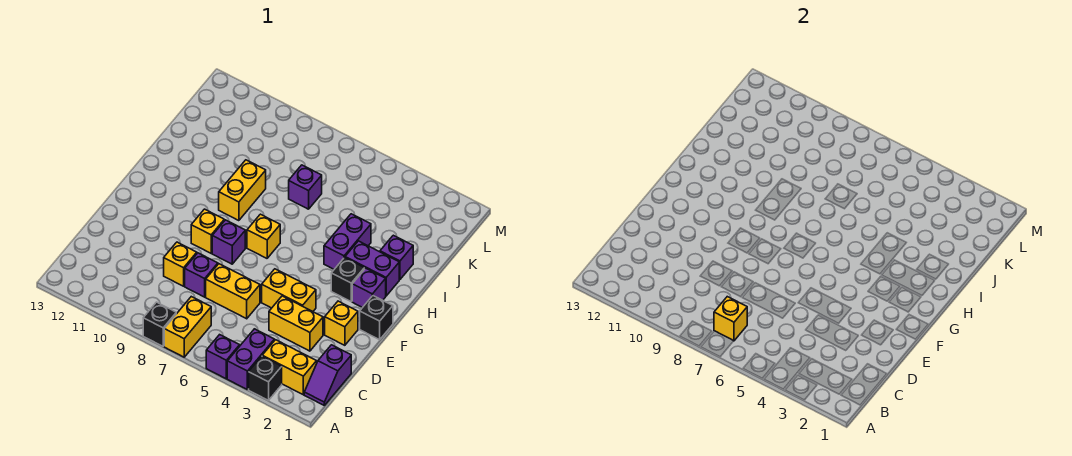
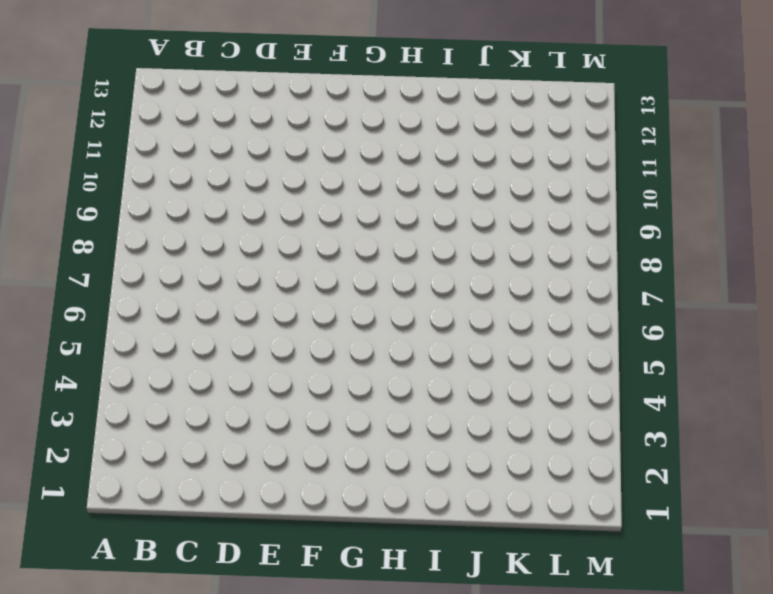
none -> black brick A3 level 1
none -> purple brick A4:B4 level 1
none -> purple brick A5 level 1

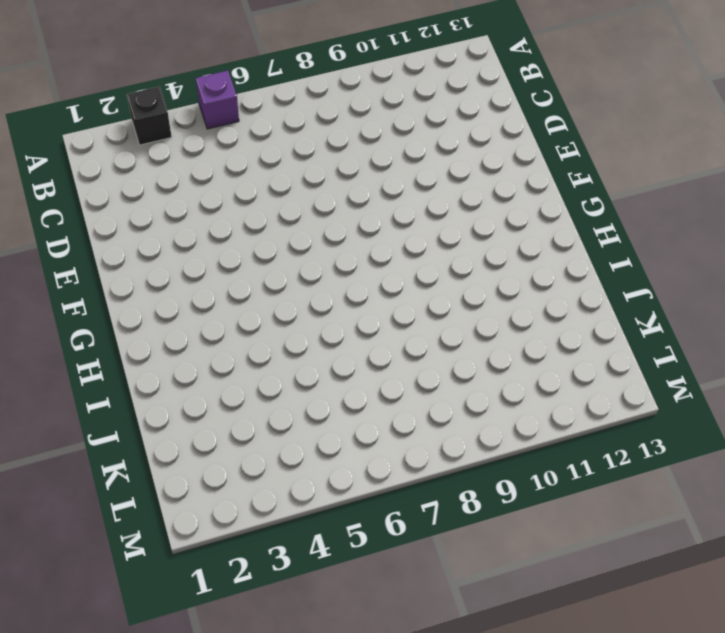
none -> purple brick A4:B4 level 1
none -> yellow brick A7:B7 level 1
none -> black brick A8 level 1

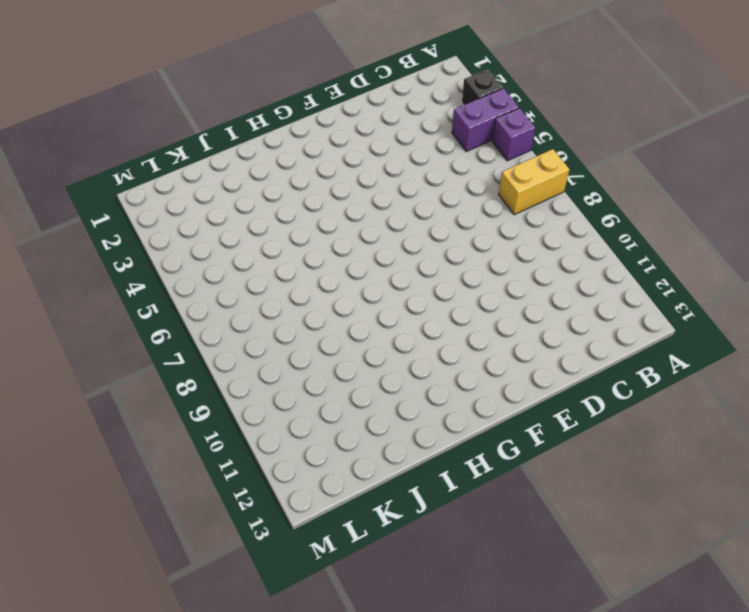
none -> black brick A8 level 1
none -> purple slope B1:C1 level 1 top C
none -> yellow brick B2:B3 level 1

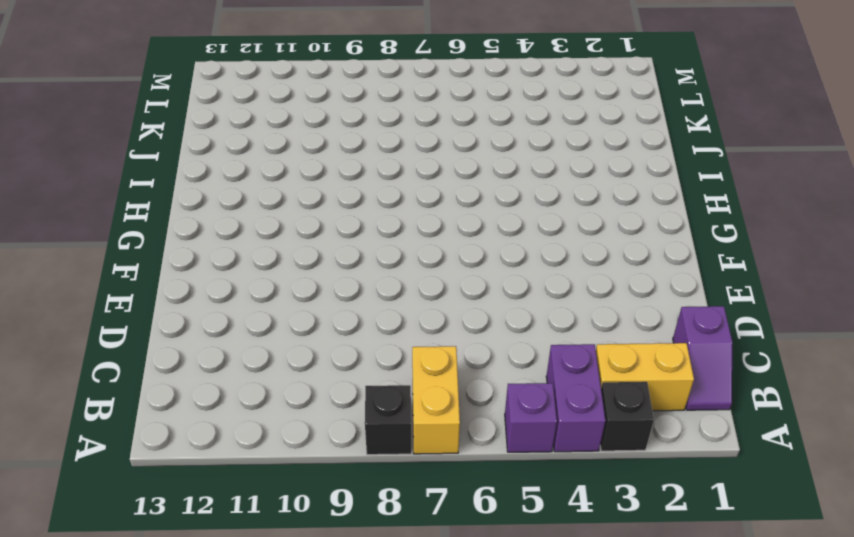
none -> yellow brick D3:D4 level 1
none -> yellow brick D6:D7 level 1
none -> purple brick D8 level 1

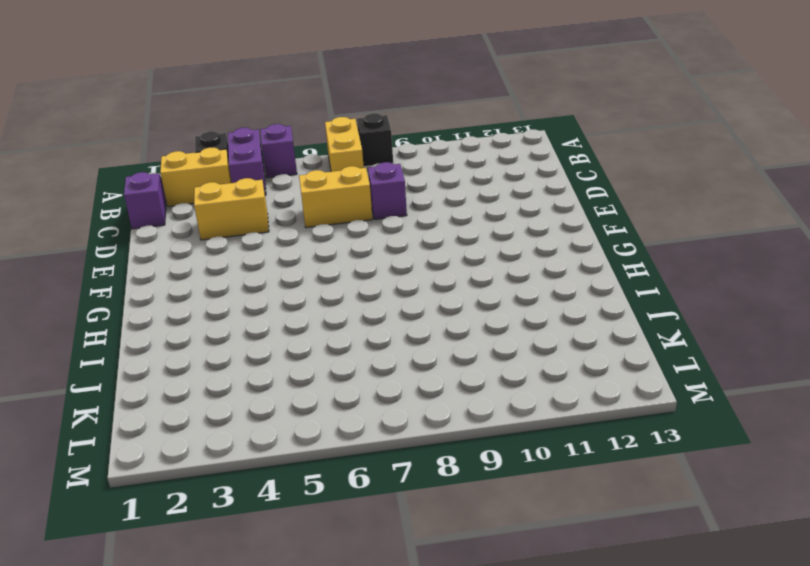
none -> yellow brick D9 level 1
none -> yellow brick E2 level 1
none -> yellow brick E4:E5 level 1

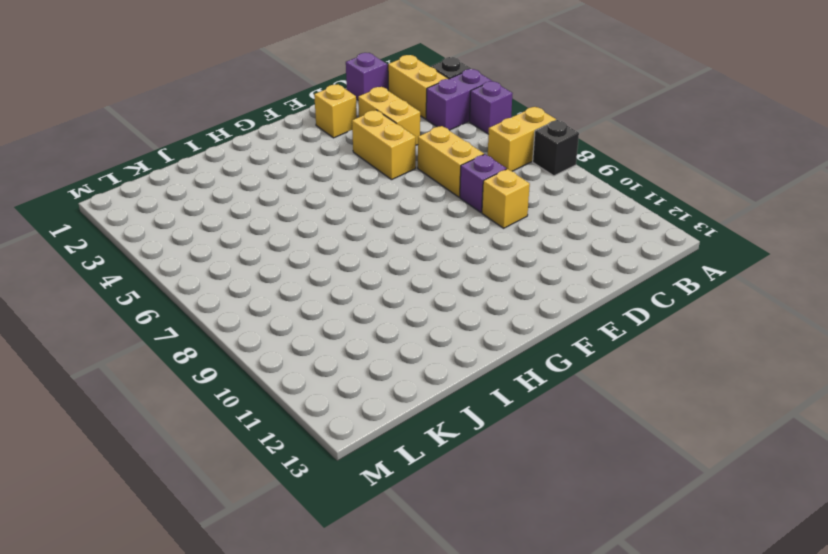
none -> black brick F1 level 1
none -> purple brick F8 level 1
none -> yellow brick F9 level 1

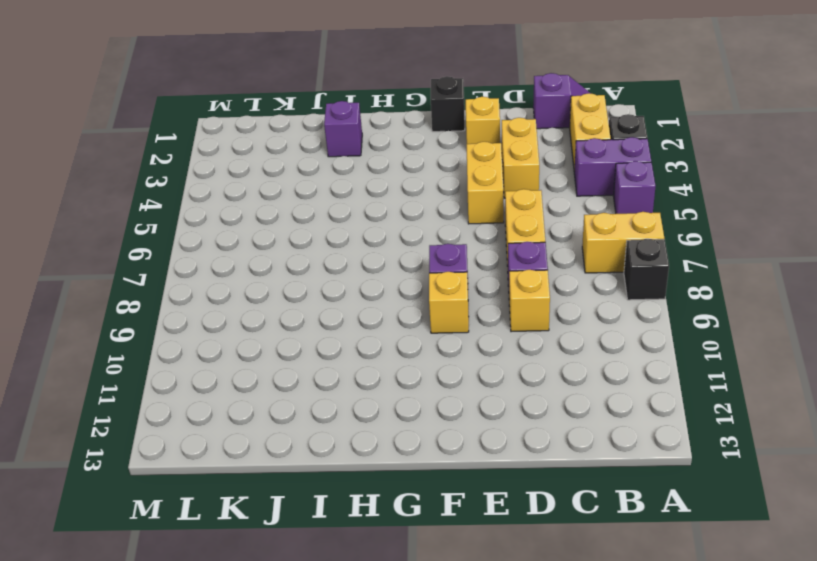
none -> purple brick G2 level 1
none -> black brick G3 level 1
none -> yellow brick G7 level 1

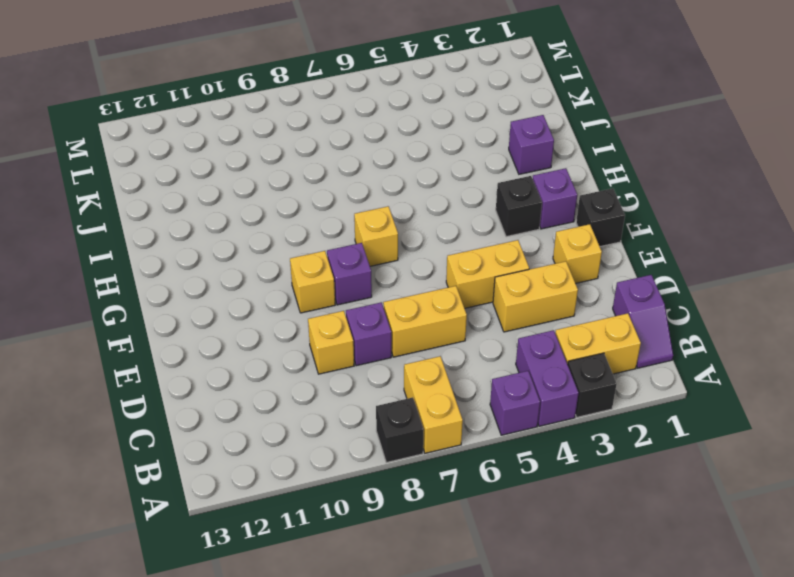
none -> purple brick H2:H3 level 1
none -> purple brick H4:I4 level 1
none -> yellow brick H9:I9 level 1

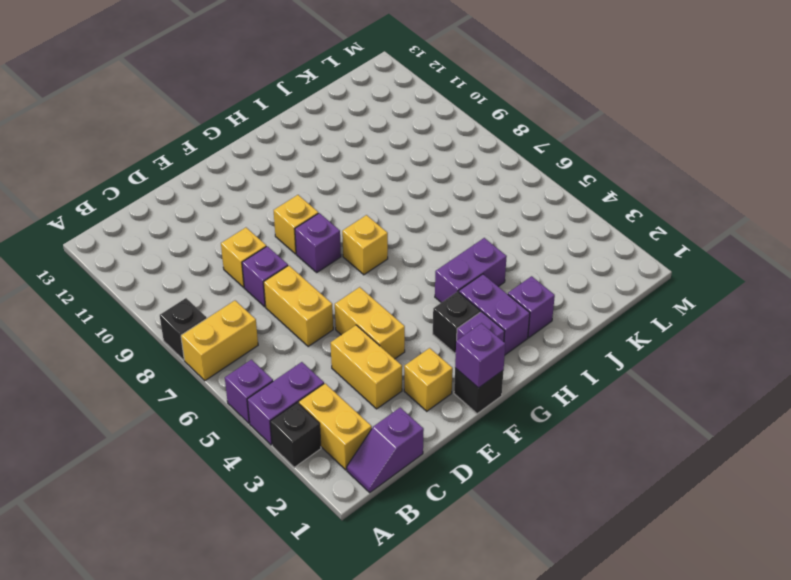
purple brick F1 level 2 -> purple brick J7 level 1
none -> yellow brick H9:I9 level 1
none -> yellow brick B7 level 2

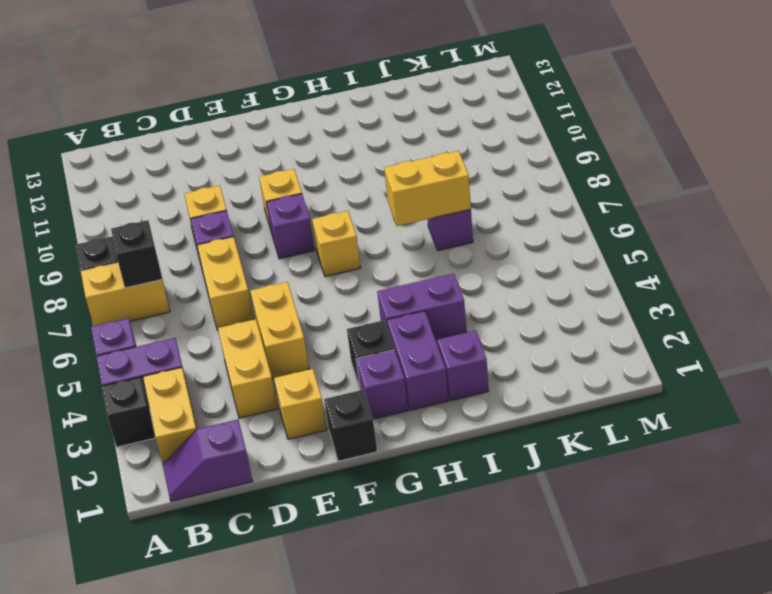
black brick B7 level 2 -> yellow brick B7 level 2
yellow brick I7:J7 level 2 -> yellow brick H9:I9 level 1

